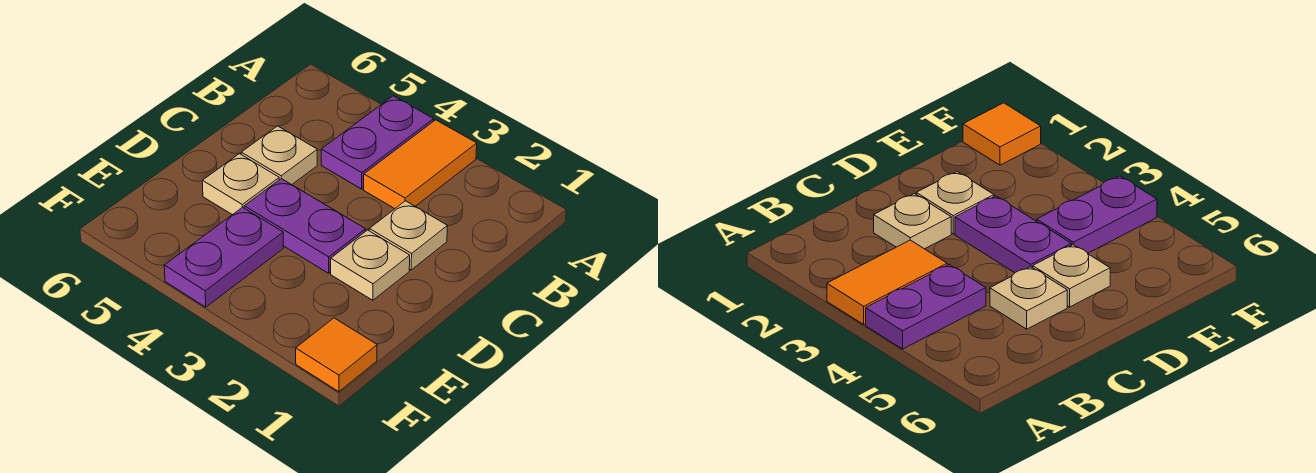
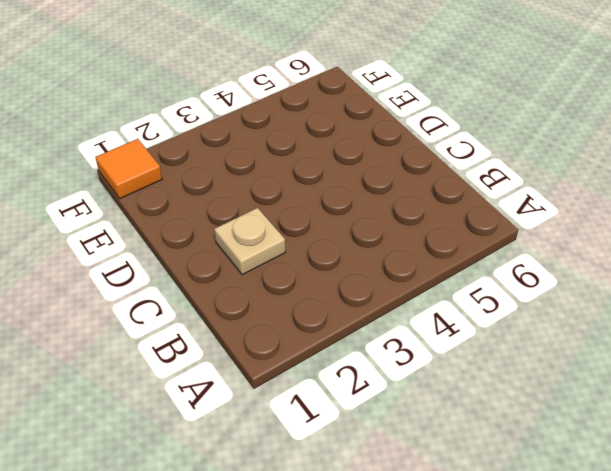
none -> orange tile A3:B3 level 1
none -> purple plate A4:B4 level 1

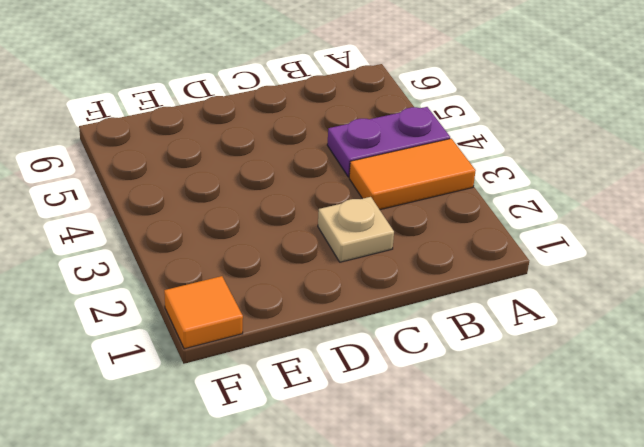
none -> tan plate C5 level 1
none -> tan plate D2 level 1

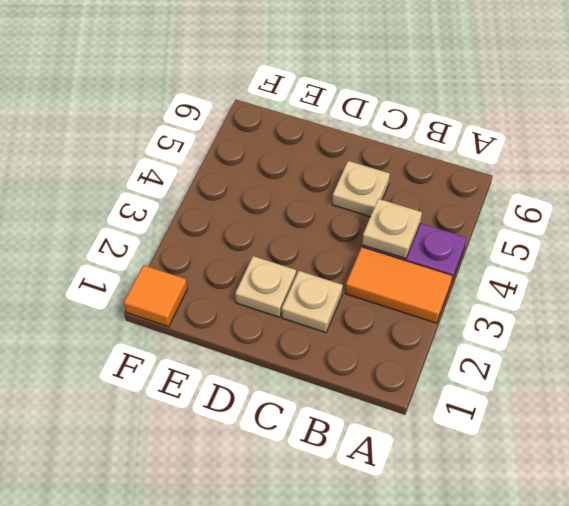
tan plate B4 level 2 -> tan plate D5 level 1
none -> purple plate D3:D4 level 1
none -> purple plate E4:F4 level 1

